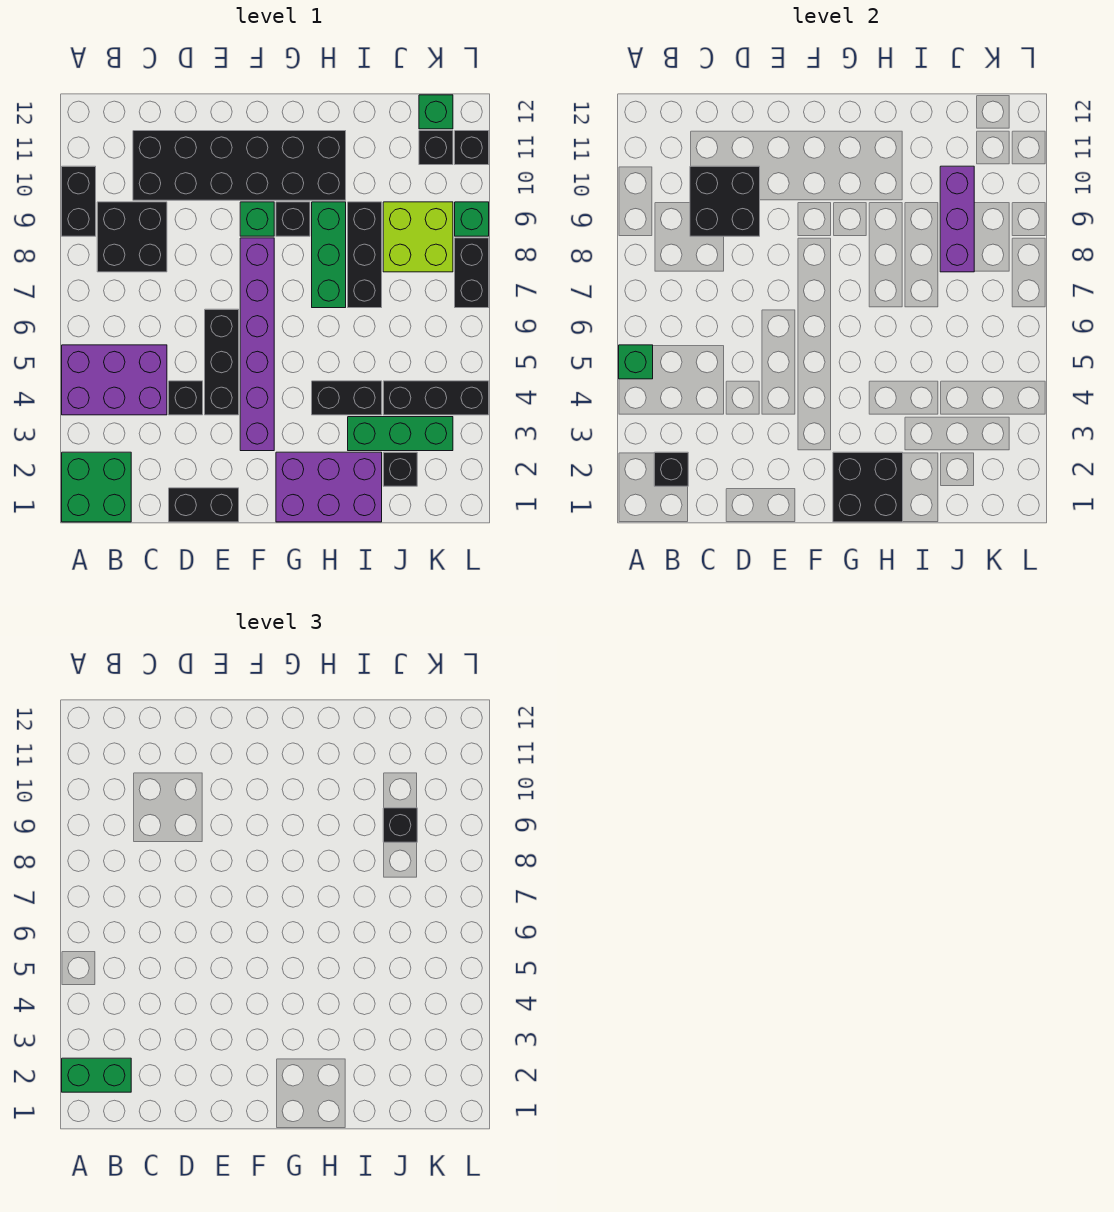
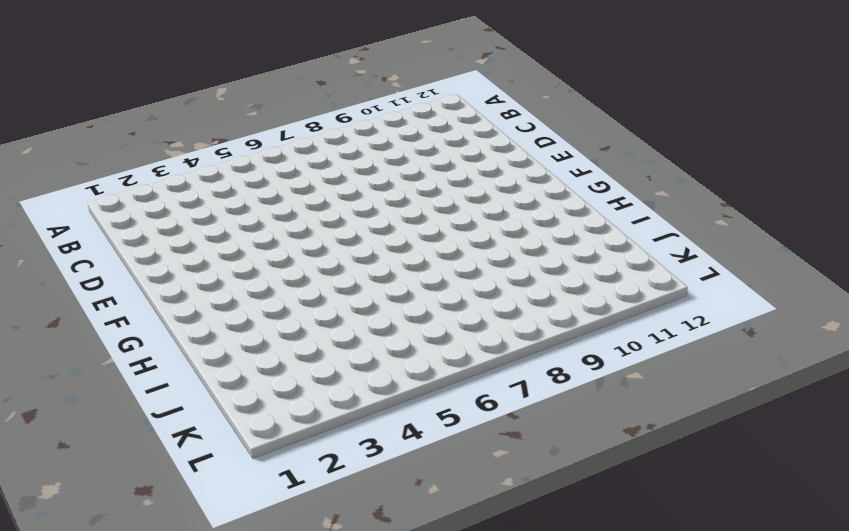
none -> green brick A1:B2 level 1
none -> purple brick A4:C5 level 1
none -> black brick A9:A10 level 1
none -> black brick B8:C9 level 1

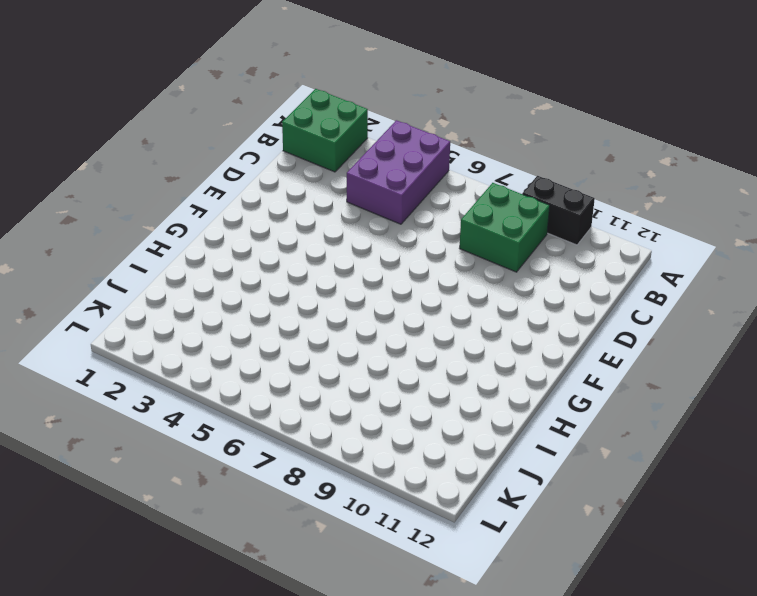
green brick B8:C9 level 1 -> black brick B8:C9 level 1
none -> black brick C10:H11 level 1
none -> black brick D1:E1 level 1
none -> black brick D4 level 1
none -> black brick E4:E6 level 1

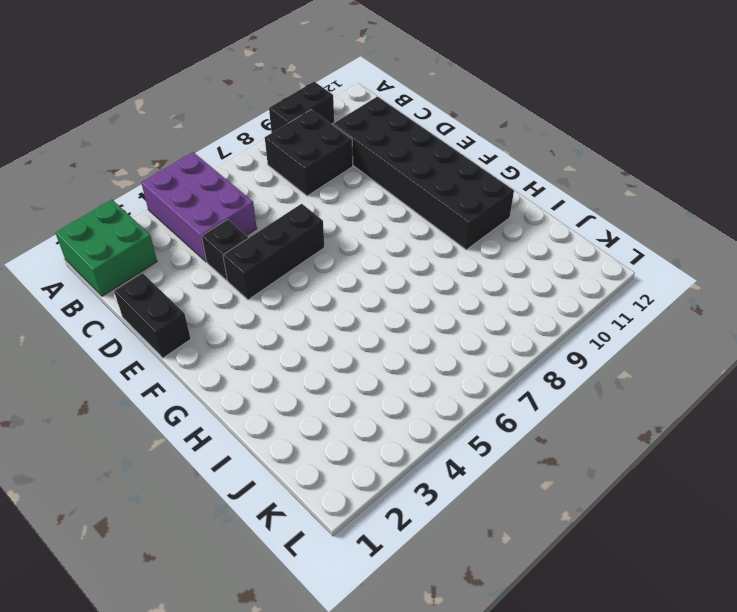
none -> purple brick F3:F8 level 1
none -> green brick F9 level 1
none -> purple brick G1:I2 level 1
none -> black brick G9 level 1

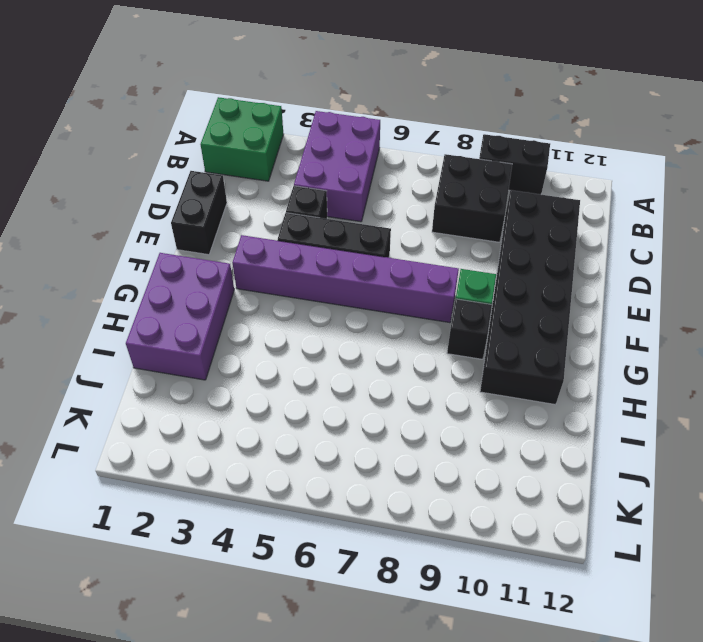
none -> black brick H4:I4 level 1
none -> green brick H7:H9 level 1
none -> green brick I3:K3 level 1
none -> black brick I7:I9 level 1

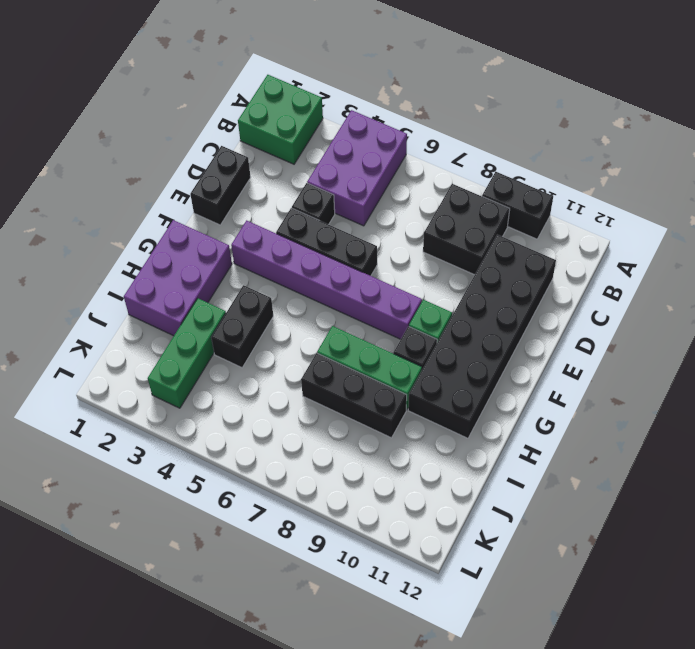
none -> black brick J2 level 1
none -> black brick J4:L4 level 1
none -> lime brick J8:K9 level 1
none -> black brick K11 level 1

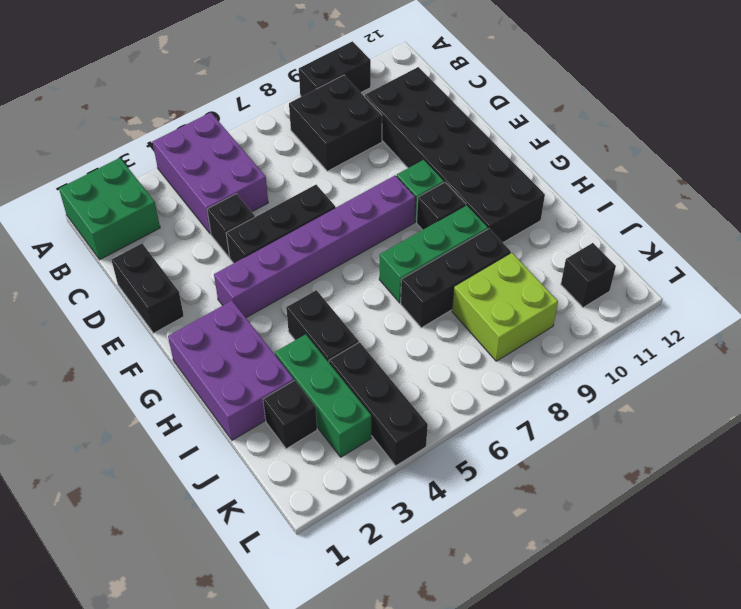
none -> green brick K12 level 1
none -> black brick L7:L8 level 1
none -> green brick L9 level 1
none -> black brick L11 level 1

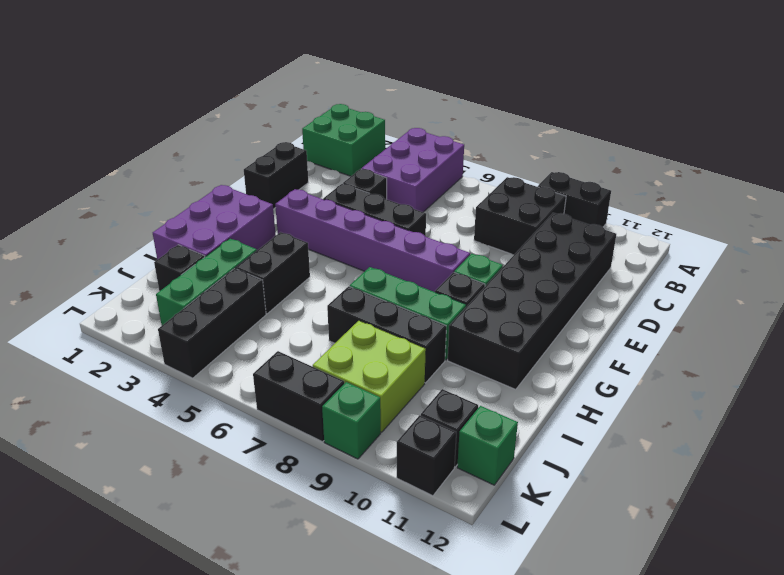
none -> green brick A5 level 2
none -> black brick B2 level 2
none -> black brick C9:D10 level 2
none -> black brick G1:H2 level 2

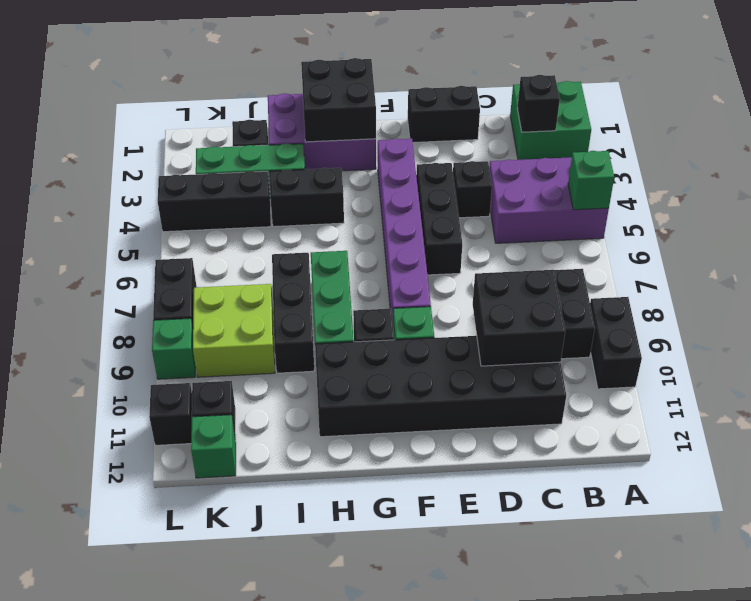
none -> purple brick J8:J10 level 2
none -> green brick A2:B2 level 3
none -> black brick J9 level 3

